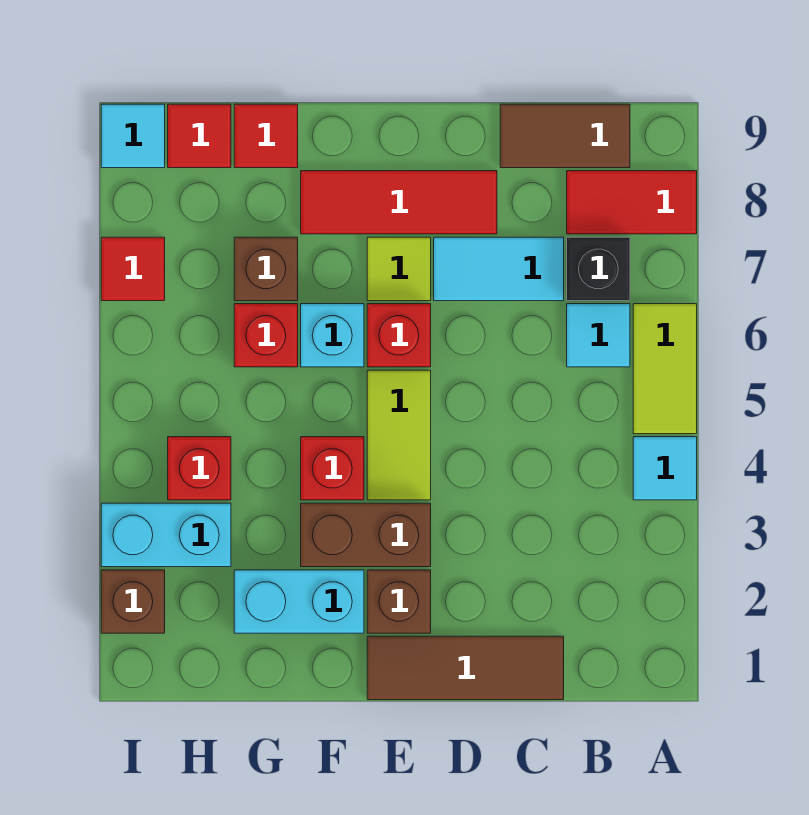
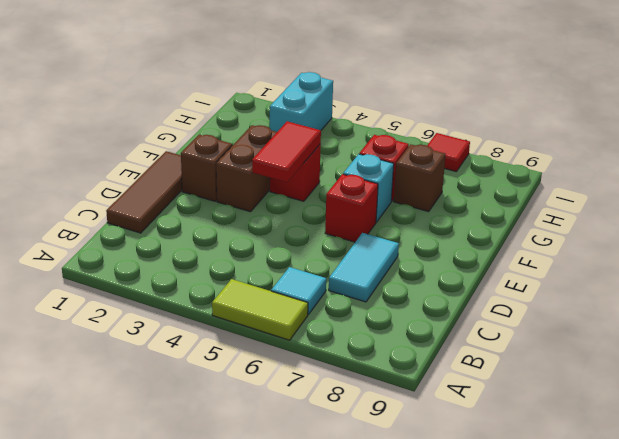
red tile E4:F4 level 2 -> red tile A8:B8 level 1
none -> cyan tile A4 level 1
none -> black brick B7 level 1
none -> brown tile B9:C9 level 1

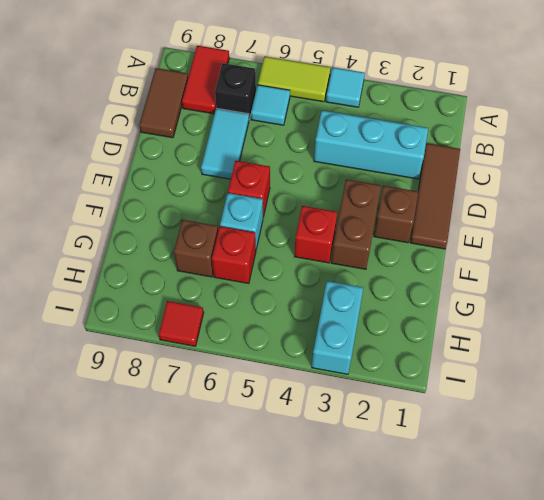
cyan brick C2:C4 level 1 -> none
none -> red tile D8:F8 level 1
none -> lime tile E4:E5 level 1
none -> lime tile E7 level 1

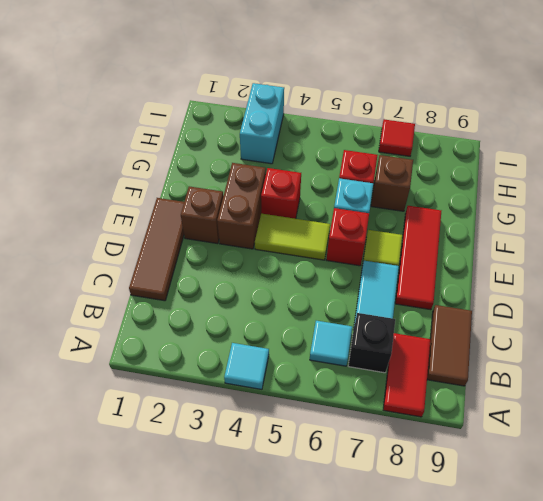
none -> lime tile A5:A6 level 1
none -> cyan brick F2:G2 level 1
none -> red tile G9 level 1

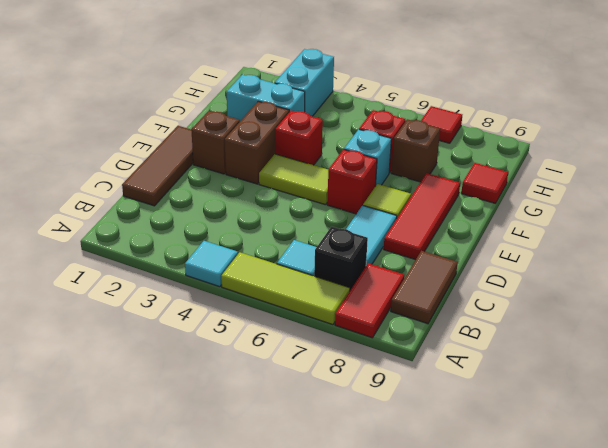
lime tile A5:A7 level 1 -> lime tile A5:A6 level 1
cyan brick G2:G3 level 1 -> cyan brick F2:G2 level 1
none -> red brick H4 level 1
none -> red tile H9 level 1
none -> brown brick I2 level 1

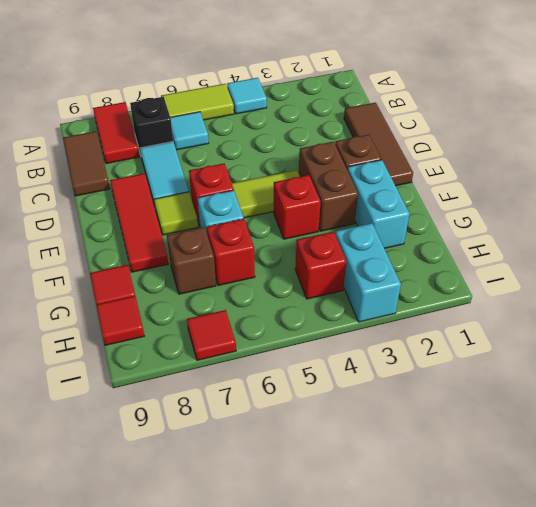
none -> brown brick I2 level 1
none -> cyan tile I9 level 1

